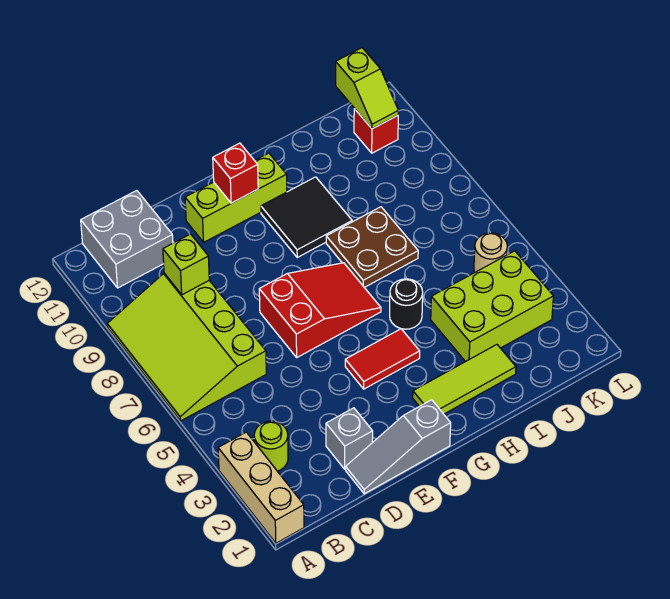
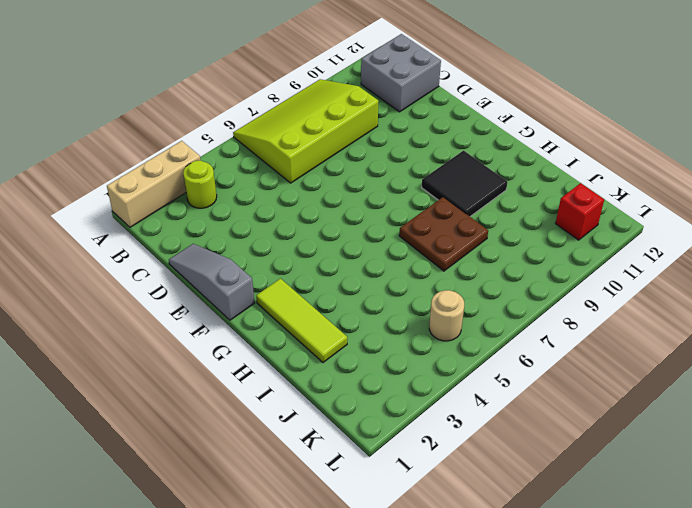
none -> grey brick D2 level 1
none -> red slope E6:G7 level 1 top E
none -> lime brick E11:G11 level 1

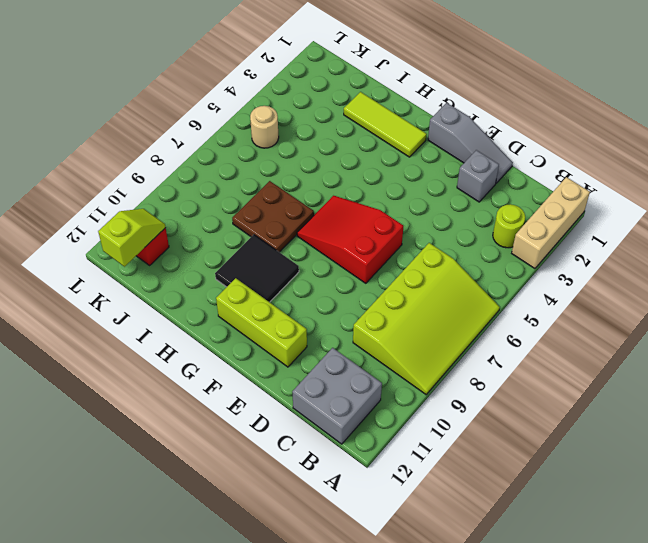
none -> red tile F4:G4 level 1
none -> black round brick H5 level 1
none -> lime brick I3:K4 level 1

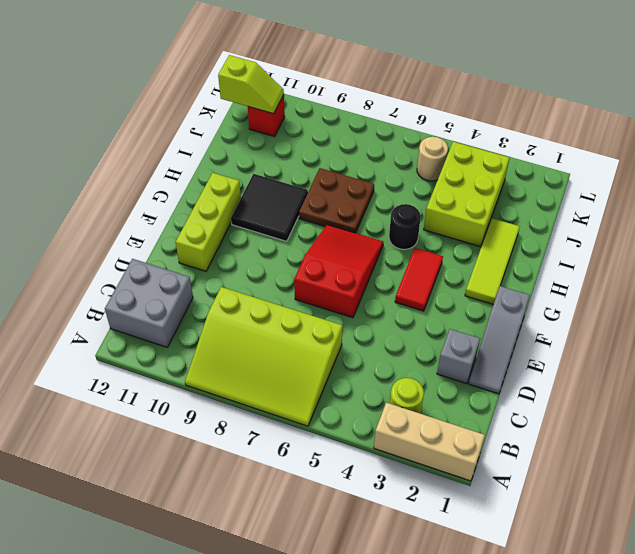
none -> lime brick C9 level 2
none -> red brick F11 level 2

